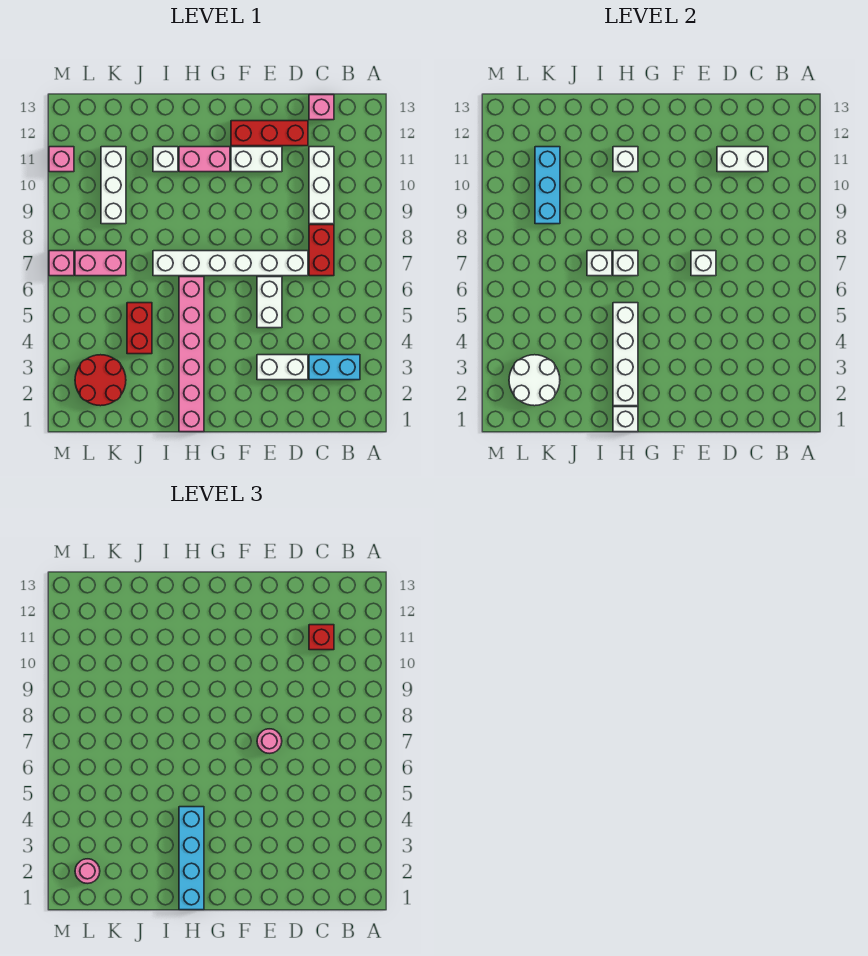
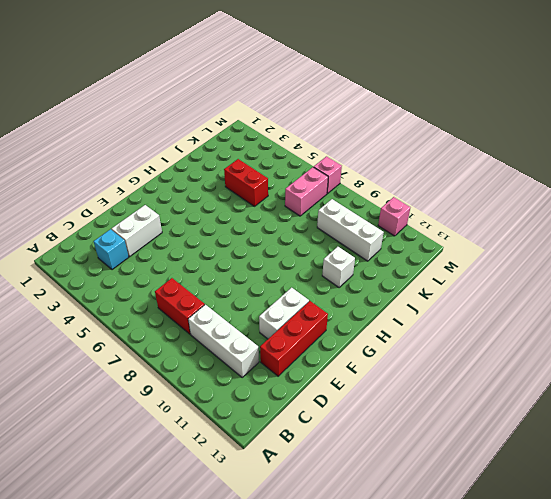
cyan brick C3 level 1 -> cyan brick B3:C3 level 1
none -> pink brick C13 level 1
none -> white brick D7:I7 level 1
none -> white brick E5:E6 level 1
none -> pink brick G11:H11 level 1

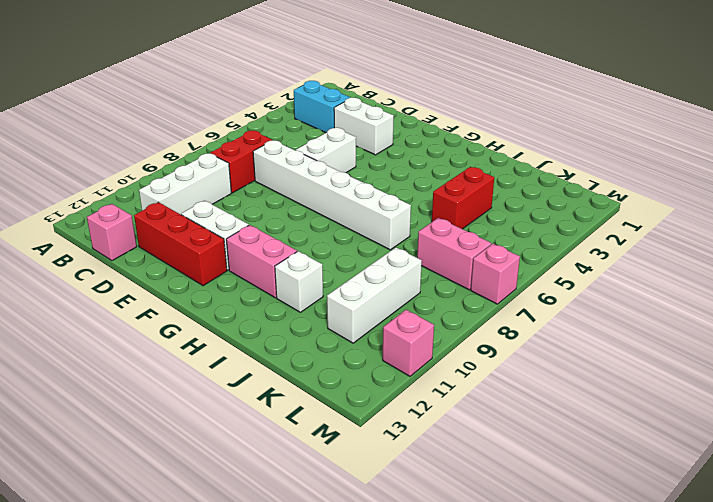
none -> pink brick H1:H6 level 1
none -> red round brick K2:L3 level 1
none -> white brick C11:D11 level 2
none -> white brick E7 level 2

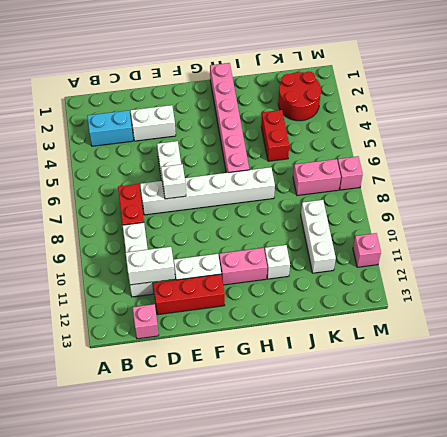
none -> white brick H1 level 2
none -> white brick H2:H5 level 2
none -> white brick H7 level 2
none -> white brick H11 level 2

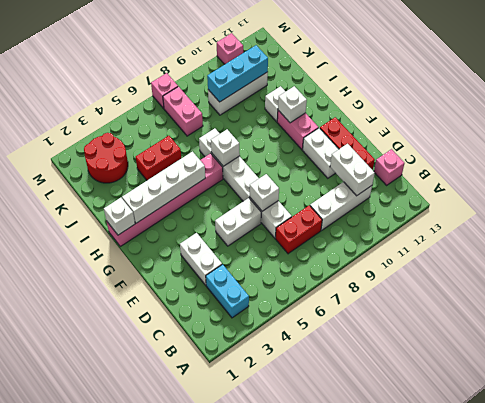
none -> white brick I7 level 2
none -> white round brick K2:L3 level 2
none -> red brick C11 level 3
none -> pink round brick E7 level 3

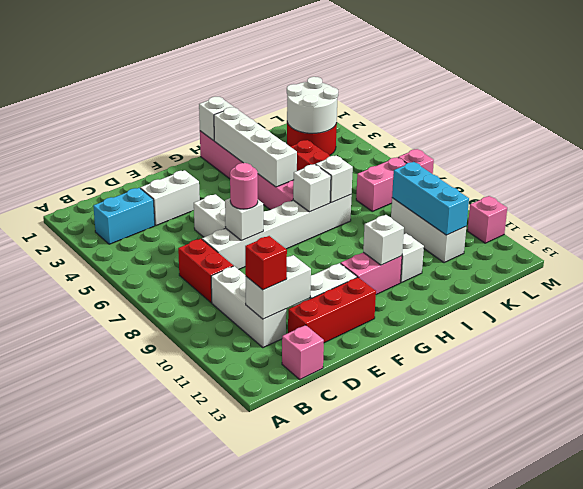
none -> cyan brick H1:H4 level 3
none -> pink round brick L2 level 3

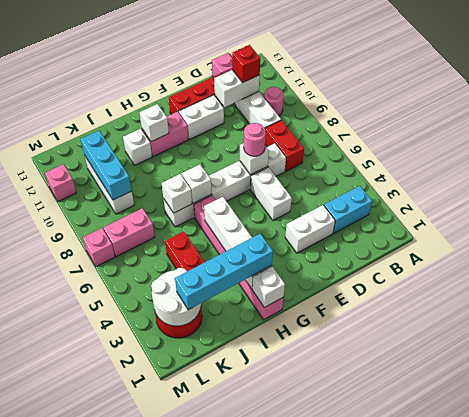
pink round brick B10 level 1 -> pink round brick L2 level 3
cyan brick H2:K2 level 3 -> cyan brick H1:H4 level 3

